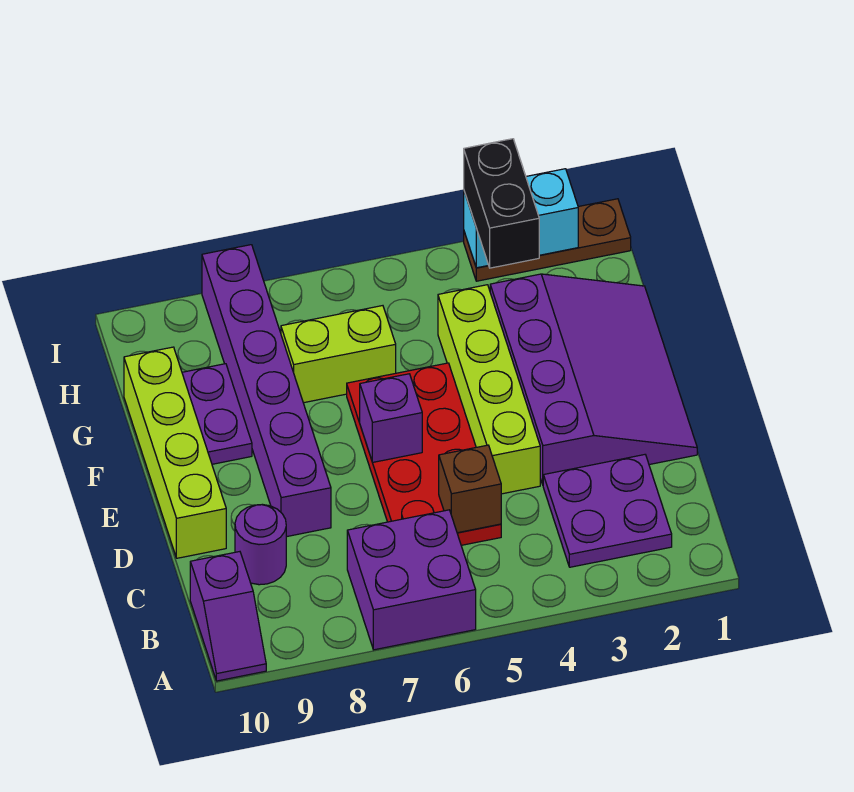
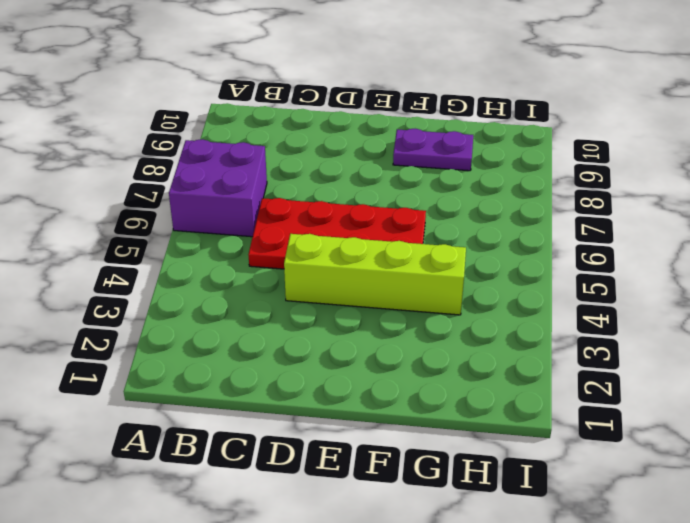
none -> purple slope A10:B10 level 1 top B
none -> purple plate B2:C3 level 1
none -> purple round brick C9 level 1

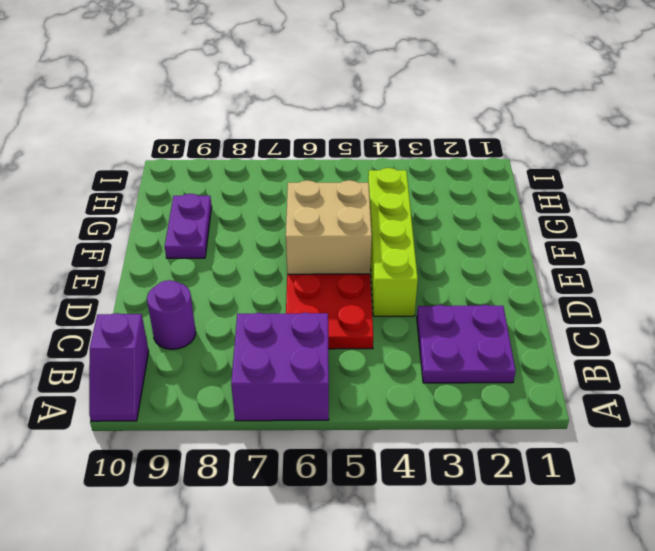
tan brick E5:F6 level 2 -> purple brick E6 level 2
none -> purple slope D1:G3 level 1 top 3
none -> purple brick D8:I8 level 1
none -> lime brick D10:G10 level 1

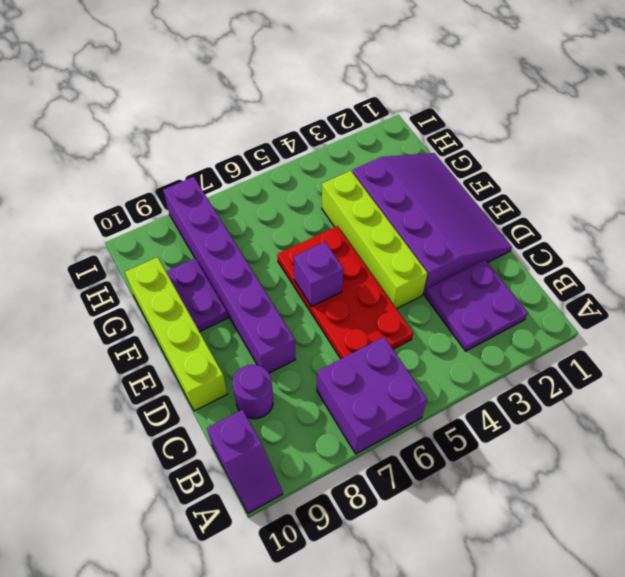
none -> lime brick G6:G7 level 1
none -> brown plate I1:I3 level 1
none -> brown brick C5 level 2

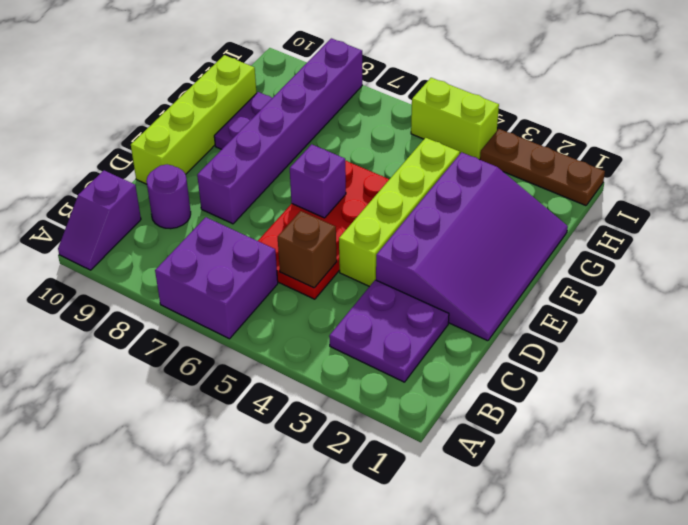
lime brick I4:I5 level 1 -> lime brick G6:G7 level 1
none -> cyan brick I2:I3 level 2
none -> black brick H3:I3 level 3

